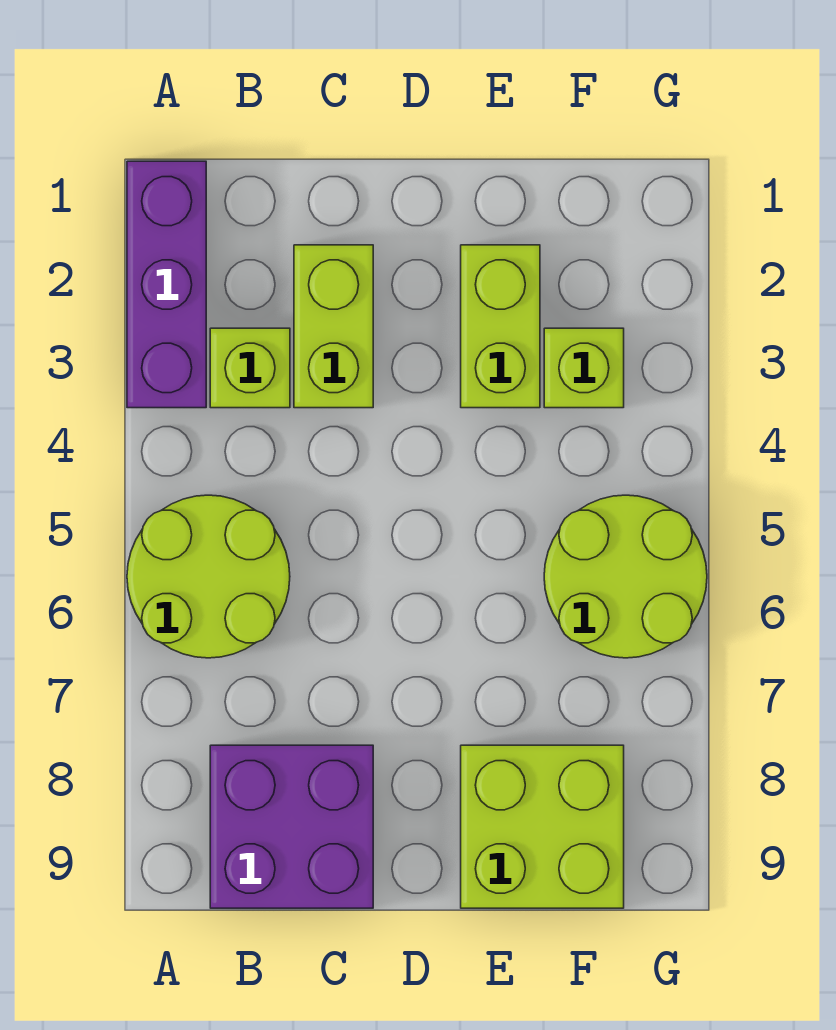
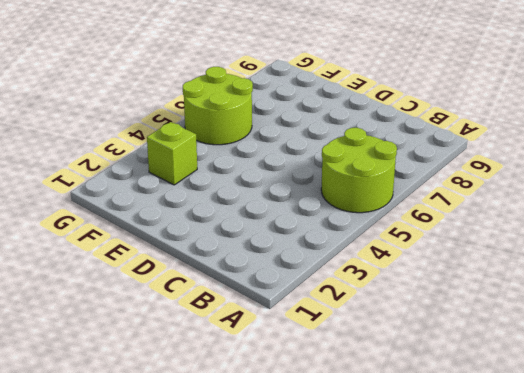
none -> purple brick A1:A3 level 1
none -> lime brick B3 level 1

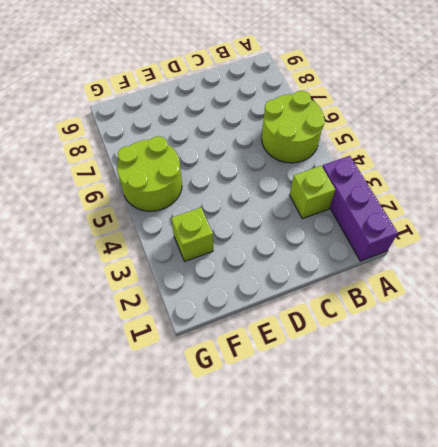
none -> purple brick B8:C9 level 1
none -> lime brick C2:C3 level 1

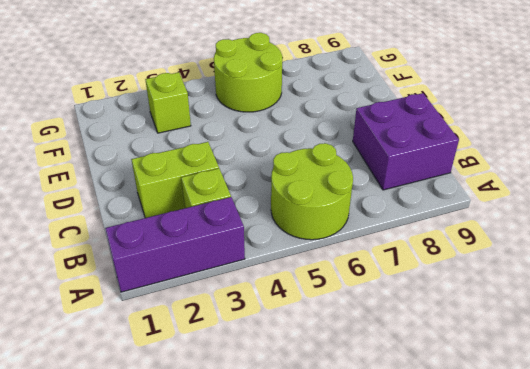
none -> lime brick E2:E3 level 1
none -> lime brick E8:F9 level 1

